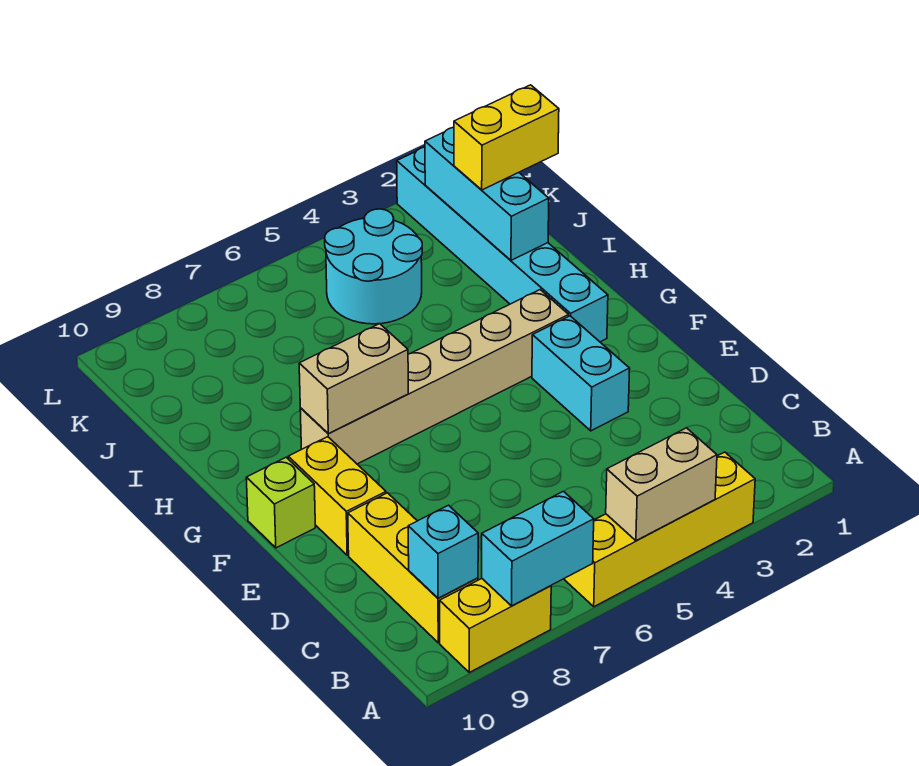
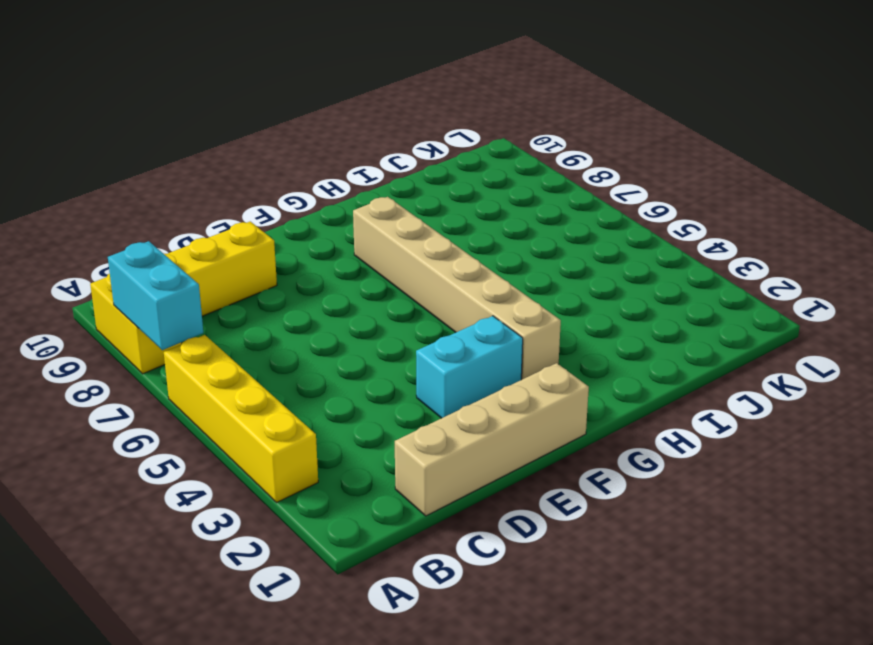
tan brick C1:F1 level 1 -> none
none -> yellow brick E9:F9 level 1
none -> lime brick F10 level 1
none -> cyan brick G2:L2 level 1

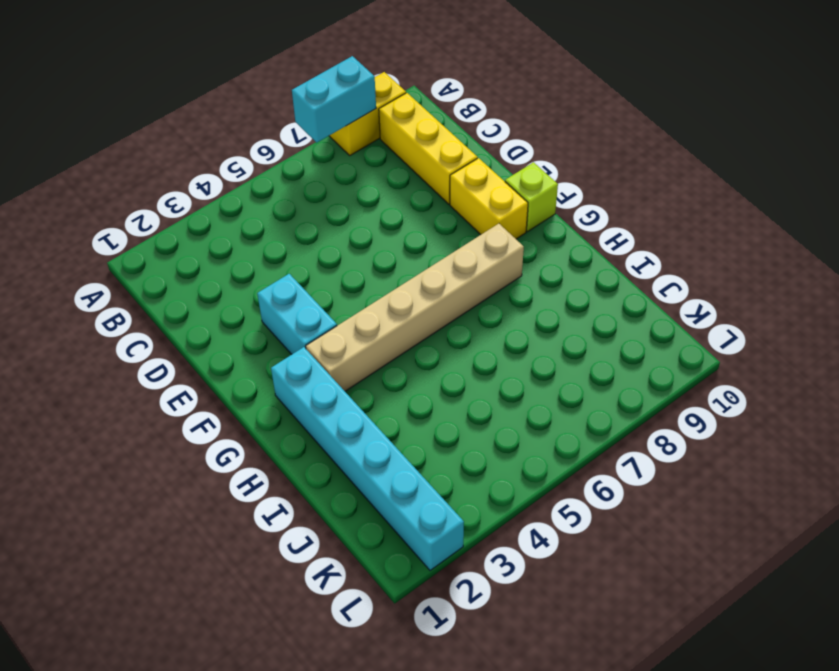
none -> yellow brick A3:A6 level 1
none -> cyan round brick J4:K5 level 1
none -> tan brick A4:A5 level 2

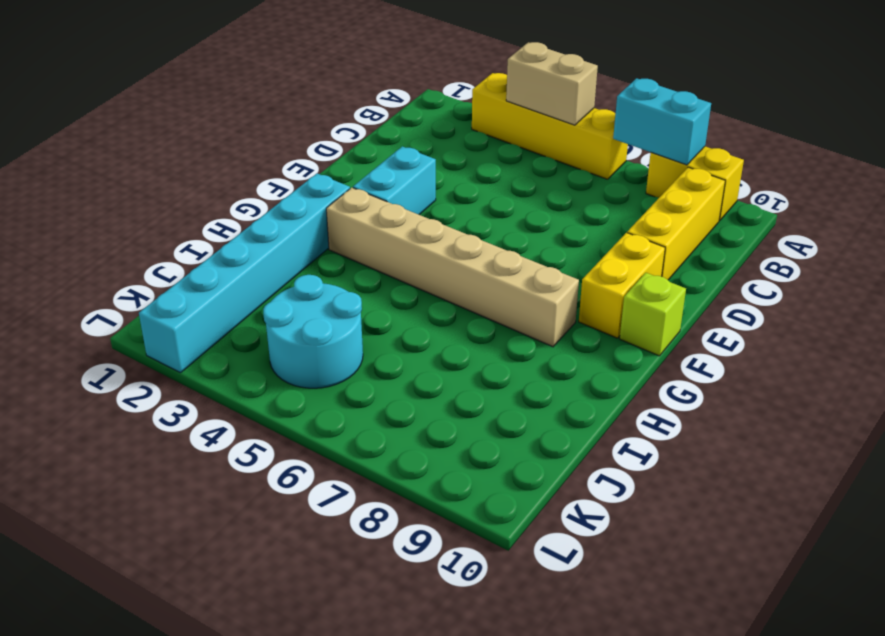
none -> cyan brick B9 level 2
none -> tan brick G7:G8 level 2
none -> cyan brick I2:K2 level 2

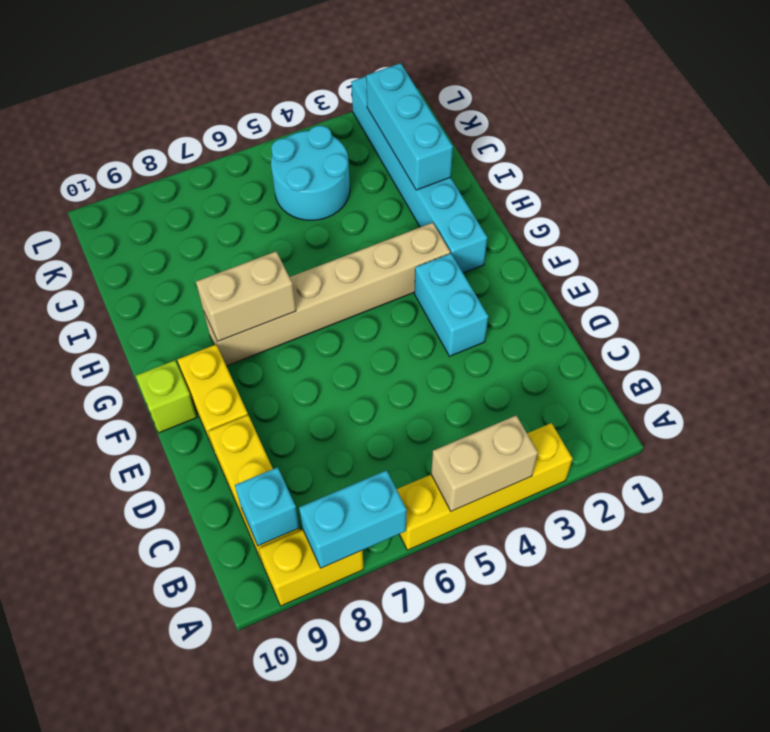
none -> yellow brick J1:J2 level 3

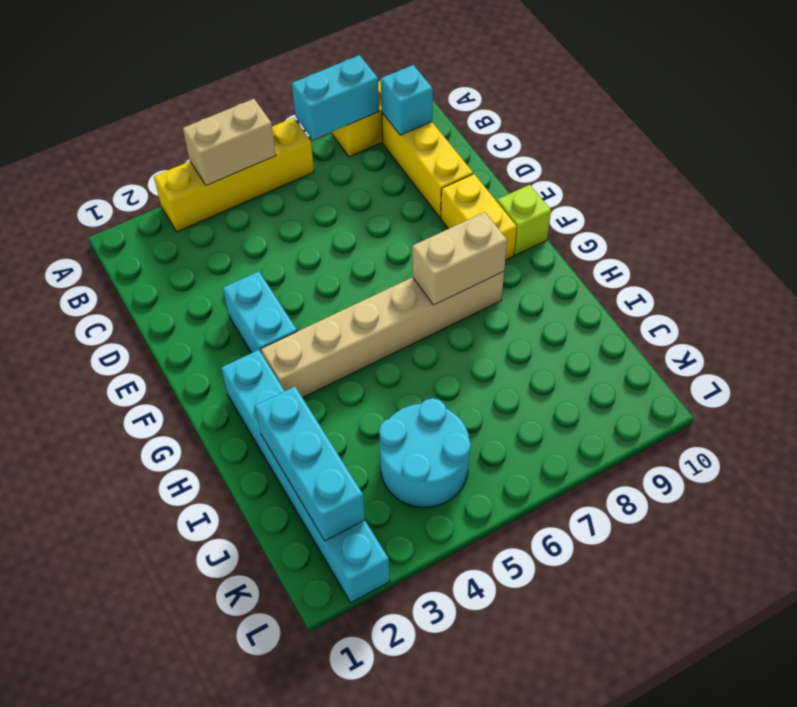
none -> yellow brick J1:J2 level 3

